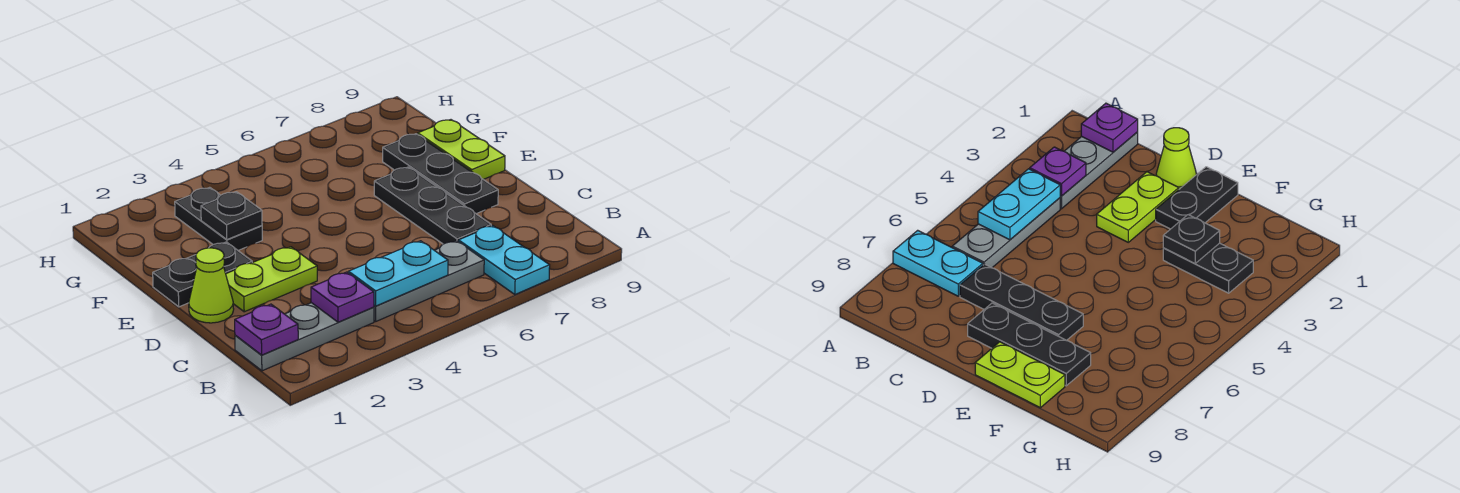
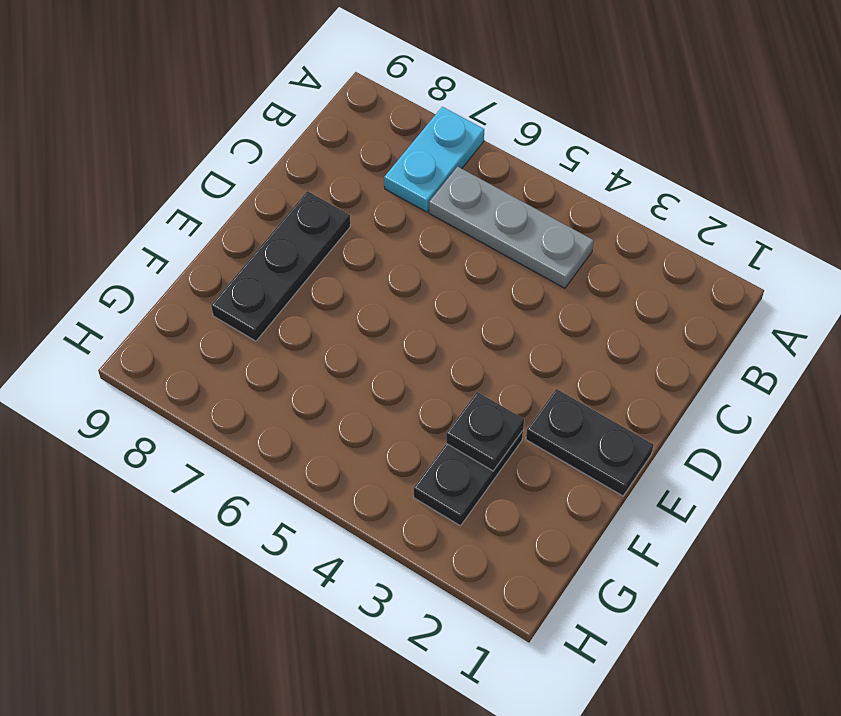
none -> grey plate B1:B3 level 1
none -> black plate C7:E7 level 1
none -> lime cone D1 level 1

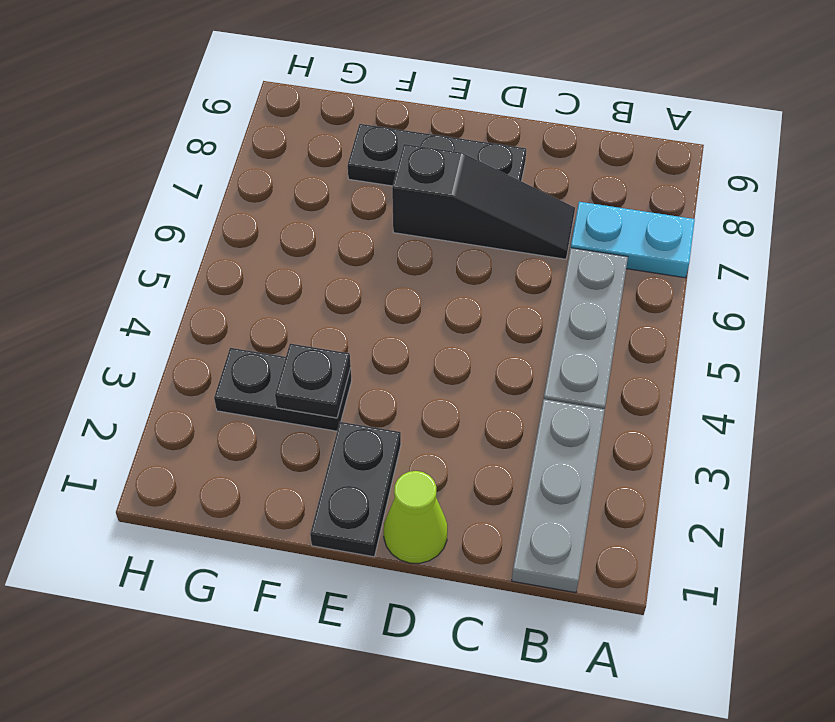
black slope C7:E7 level 1 top E -> black plate C7:E7 level 1
none -> lime plate D2:D3 level 1
none -> lime plate E9:F9 level 1
none -> purple plate B1 level 2

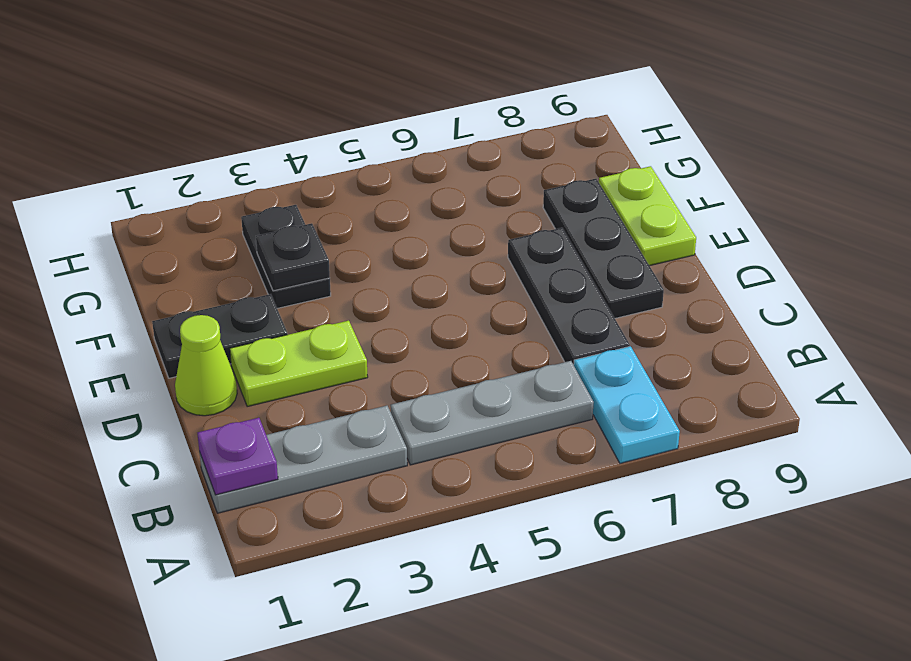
none -> purple plate B3 level 2
none -> cyan plate B4:B5 level 2

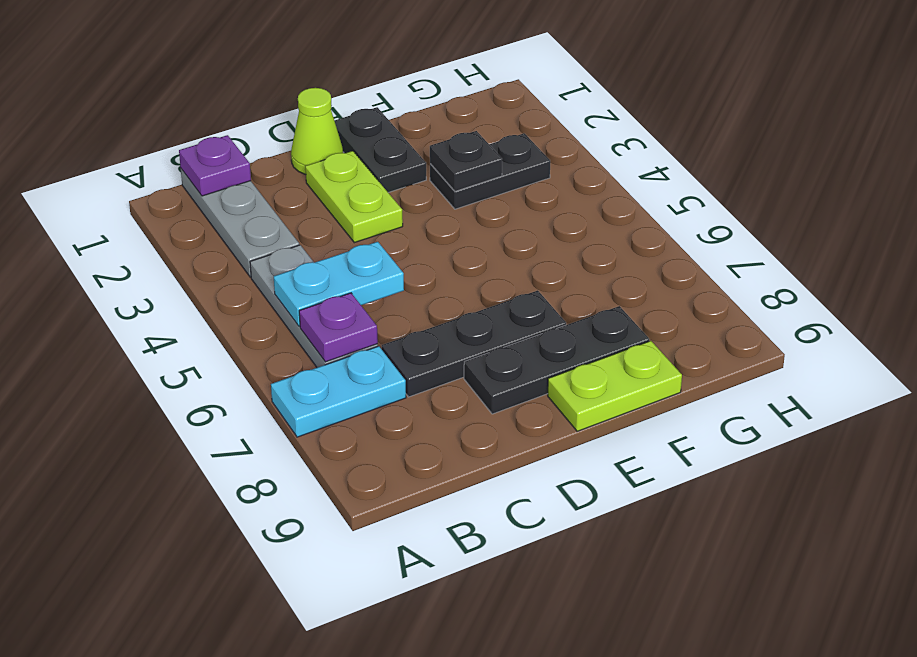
cyan plate B5:C5 level 2 -> cyan plate B4:B5 level 2
purple plate B6 level 2 -> purple plate B3 level 2

